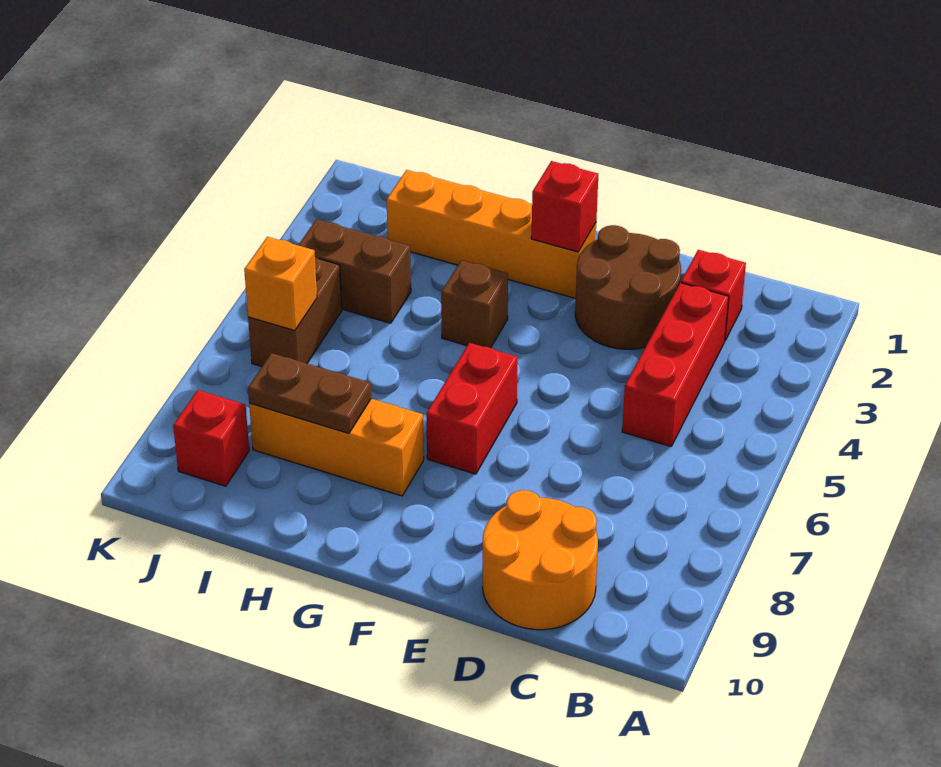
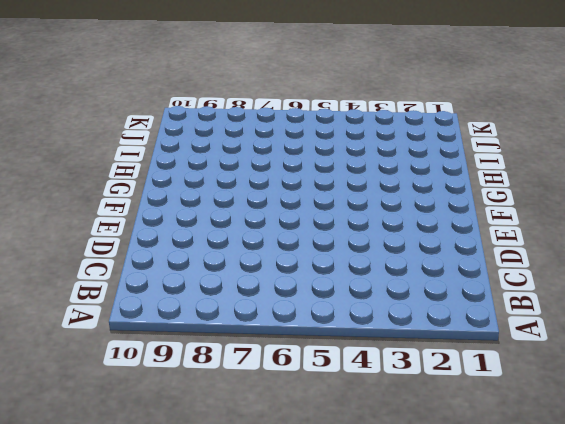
none -> red brick C2 level 1
none -> red brick C3:C5 level 1
none -> orange round brick C9:D10 level 1

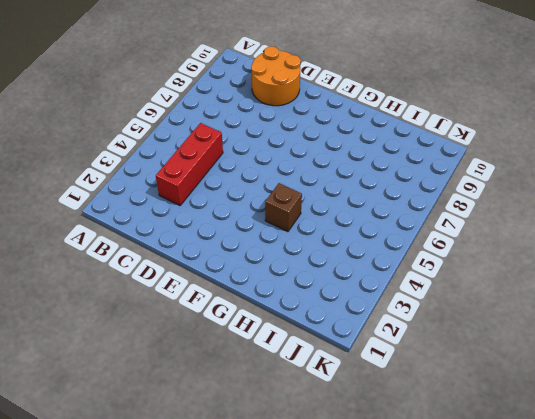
none -> red brick C2 level 1
none -> brown round brick D2:E3 level 1
none -> orange brick F2:I2 level 1

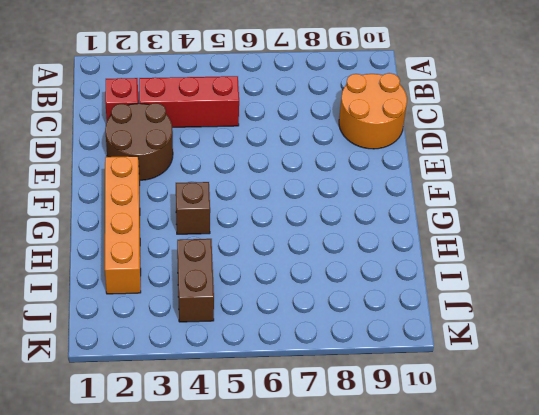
none -> red brick F6:F7 level 1
none -> orange brick G8:I8 level 1
none -> brown brick J5:J6 level 1

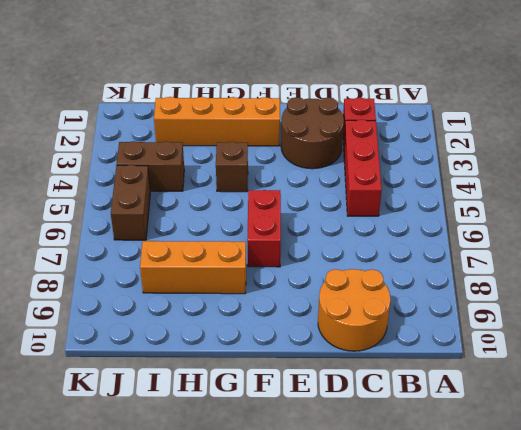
none -> red brick J9 level 1
none -> red brick F2 level 2
none -> brown plate H8:I8 level 2

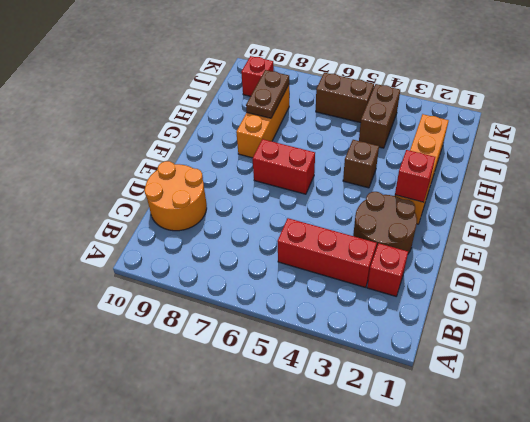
none -> orange brick J6 level 2

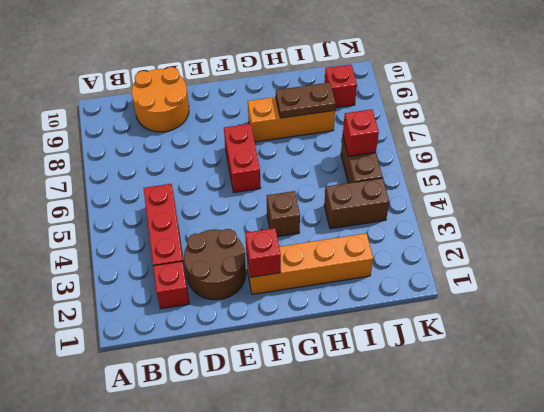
red brick J6 level 2 -> orange brick J6 level 2

